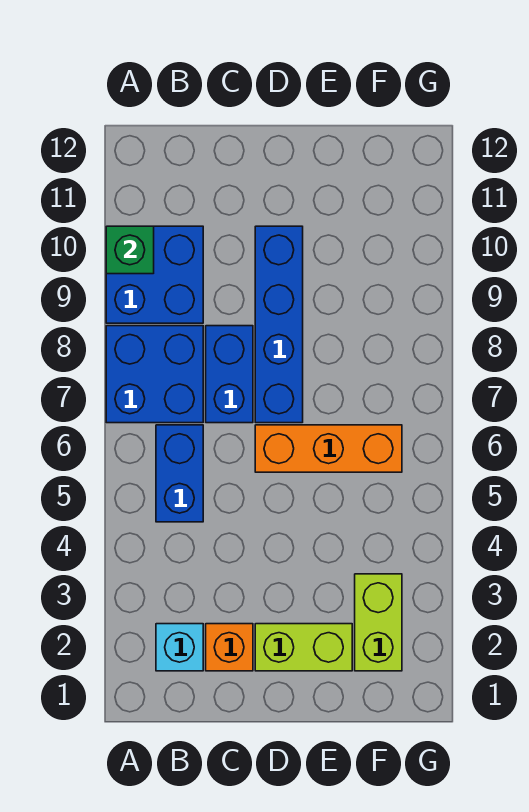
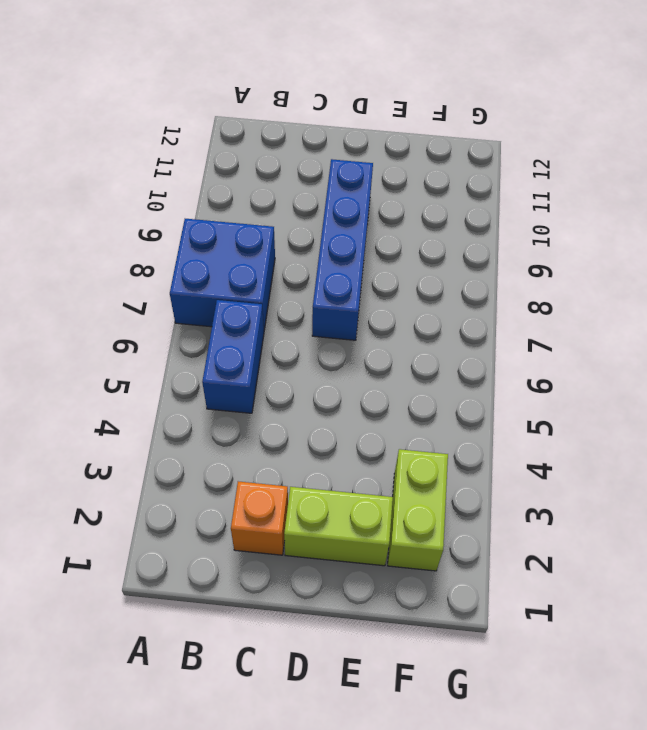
none -> blue brick A9:B10 level 1
none -> cyan brick B2 level 1

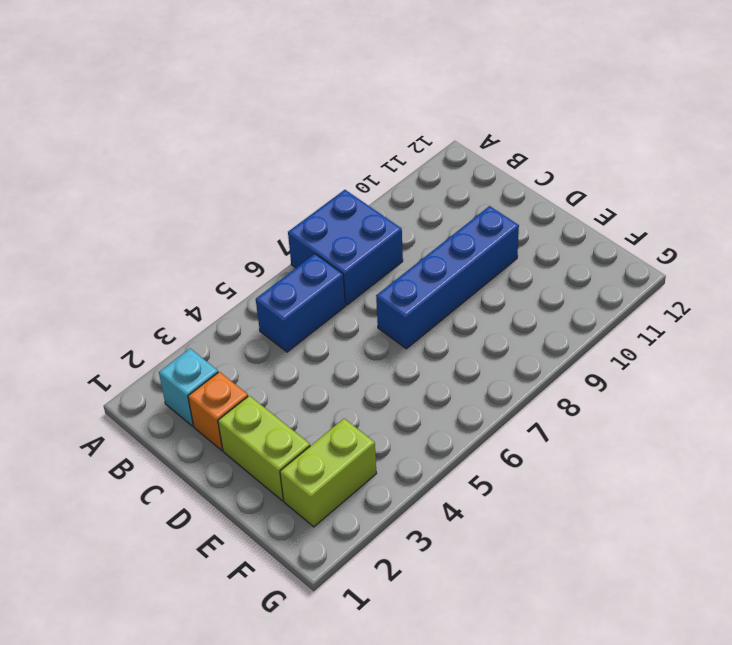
none -> blue brick A9:B10 level 1
none -> blue brick C7:C8 level 1

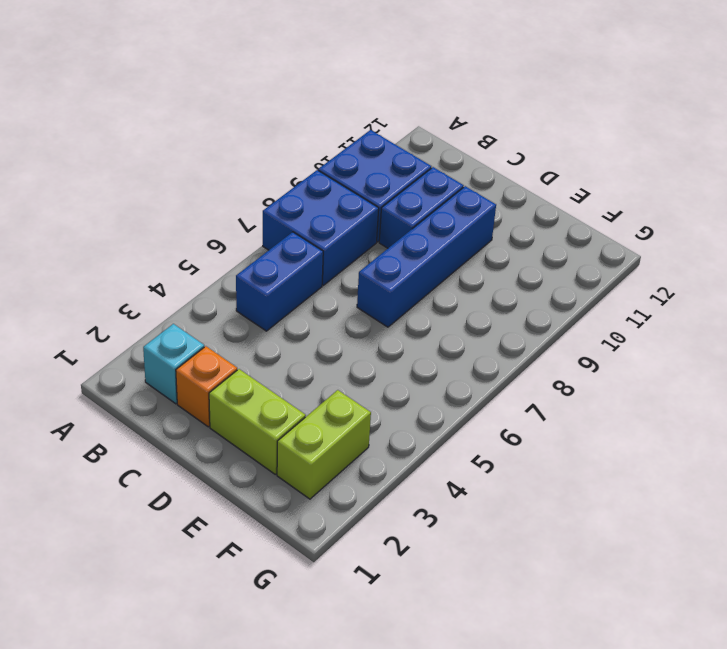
blue brick C9:C10 level 1 -> blue brick C7:C8 level 1
none -> orange brick D6:F6 level 1
none -> green brick A10 level 2

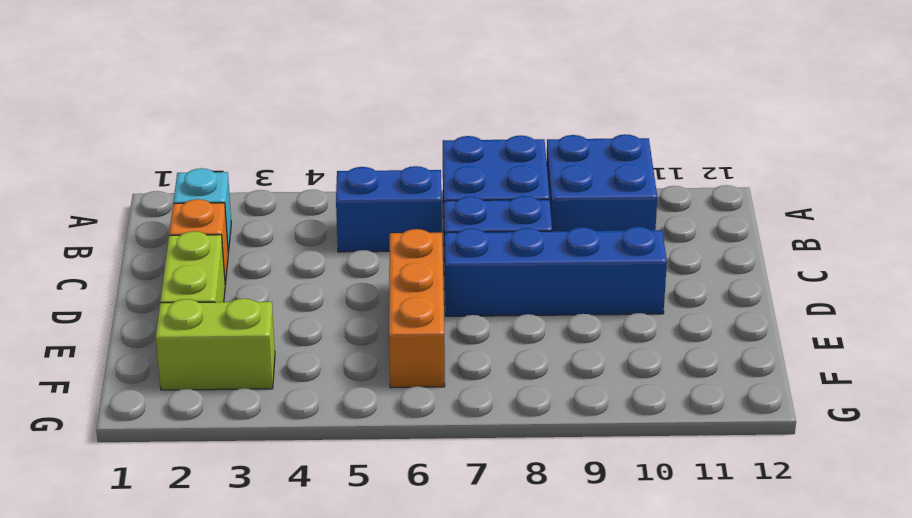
none -> green brick A10 level 2

